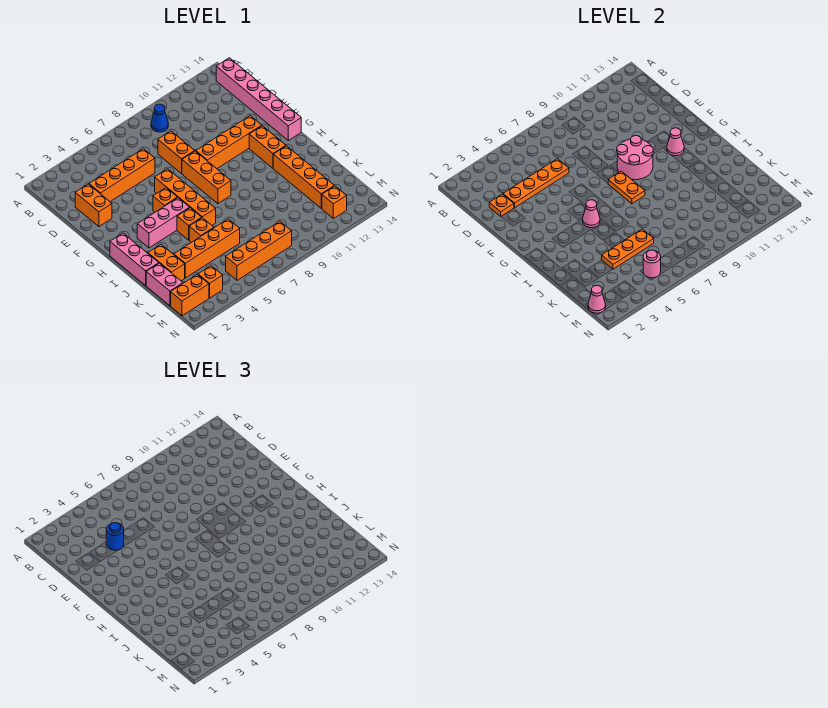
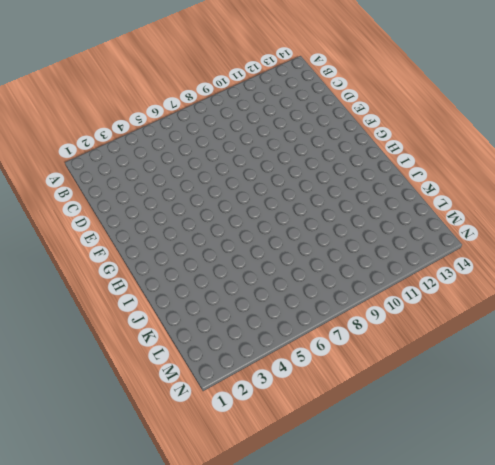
none -> blue cone B9 level 1
none -> pink brick B14:G14 level 1
none -> orange brick D2:E2 level 1
none -> orange brick D3:D6 level 1

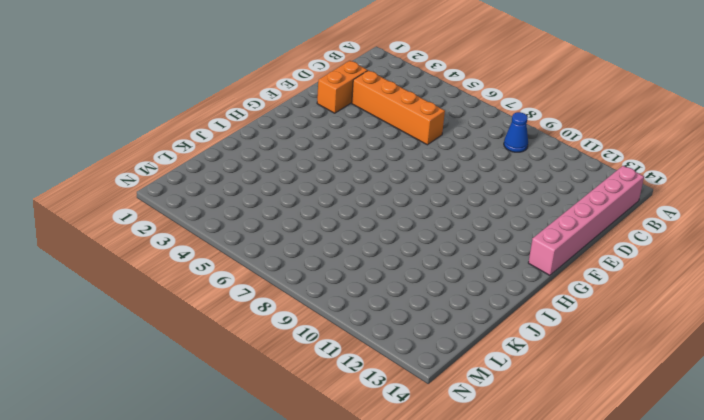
none -> orange brick D8:E8 level 1
none -> orange brick F6:I6 level 1
none -> orange brick F8:H8 level 1
none -> orange brick F9:F12 level 1

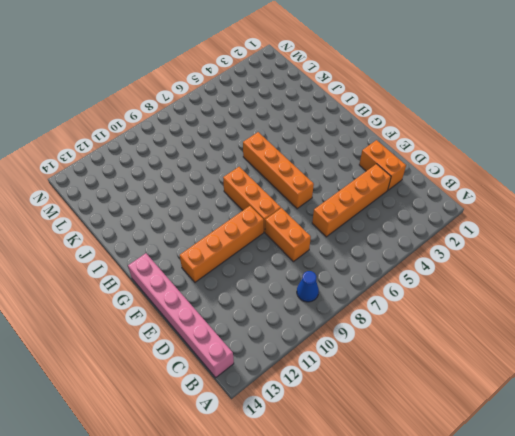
none -> orange brick G5 level 1
none -> orange brick G12:H12 level 1
none -> pink brick H1:J1 level 1
none -> pink brick H3:H5 level 1

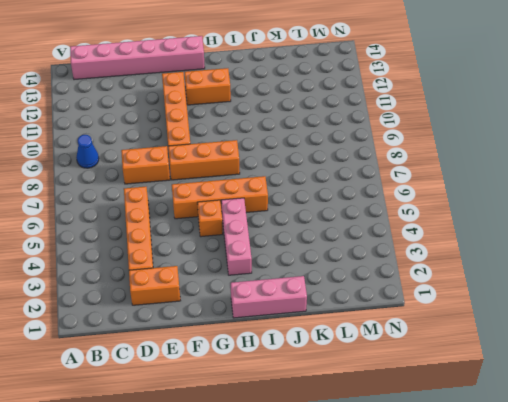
none -> orange brick I5 level 1
none -> orange brick I12:L12 level 1
none -> orange brick J2:K2 level 1
none -> orange brick J5 level 1

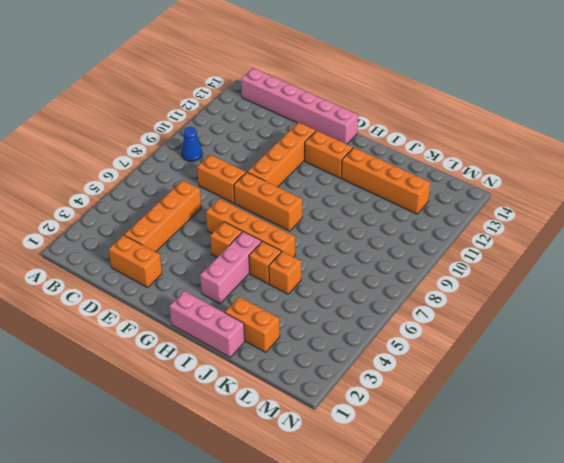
none -> pink brick K1:L1 level 1
none -> orange brick K3:K6 level 1
none -> orange brick M1:M2 level 1
none -> orange brick M3 level 1

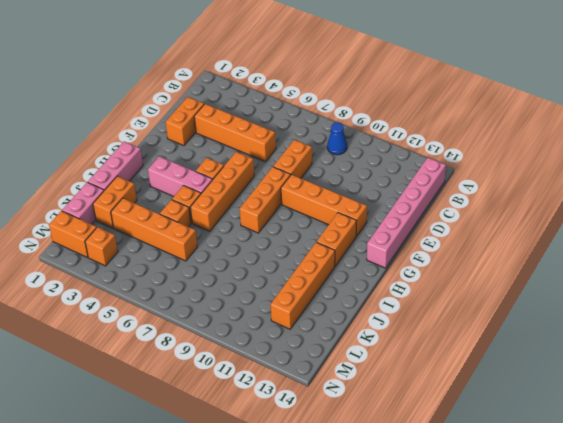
none -> orange brick M5:M8 level 1
none -> orange brick M12 level 1
none -> orange plate D2 level 2
none -> orange plate D3:D6 level 2

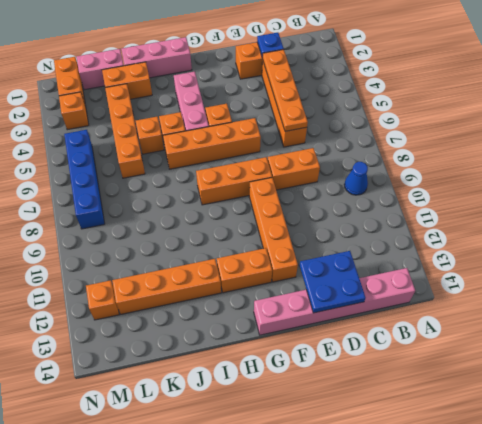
blue plate D2 level 2 -> orange plate D2 level 2
blue plate D13:E14 level 2 -> none
blue brick M5:M8 level 1 -> orange brick M5:M8 level 1
none -> pink round brick F9:G10 level 2
none -> orange plate G8:H8 level 2
none -> pink cone G12 level 2
none -> pink cone H5 level 2

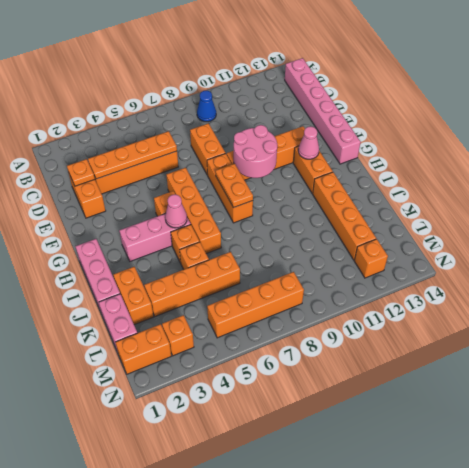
none -> orange plate K4:K6 level 2
none -> pink cone M1 level 2
none -> pink round brick M5 level 2
none -> blue round brick D4 level 3

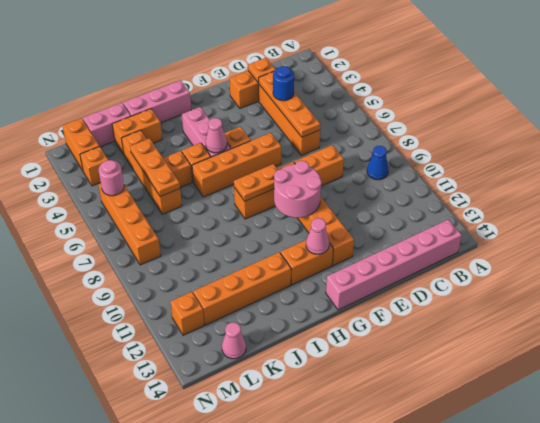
pink cone L14 level 1 -> pink cone M1 level 2

